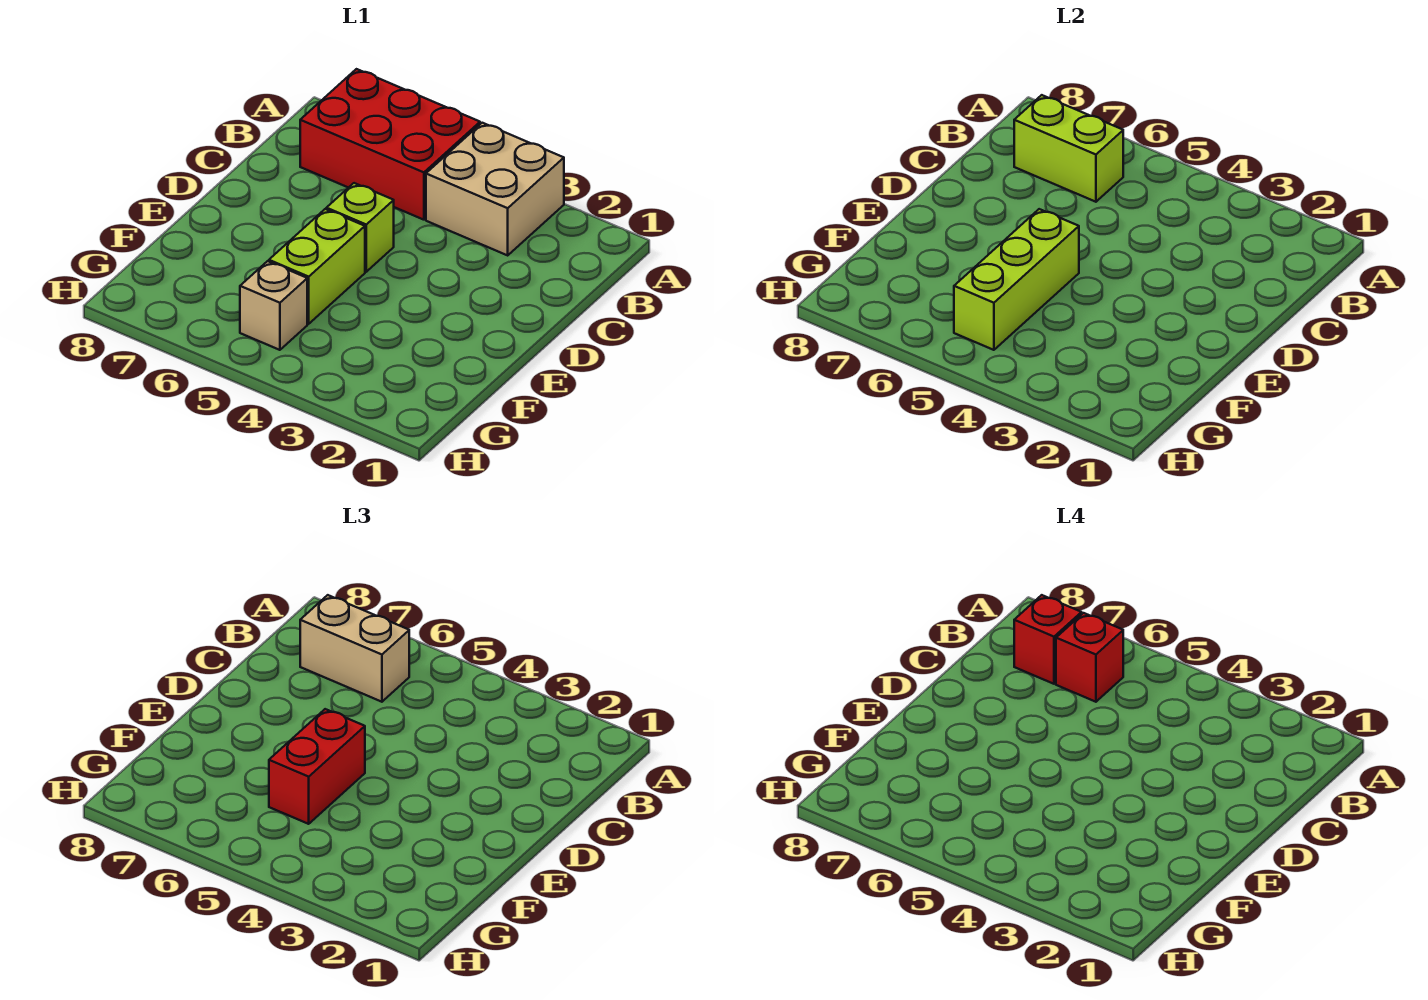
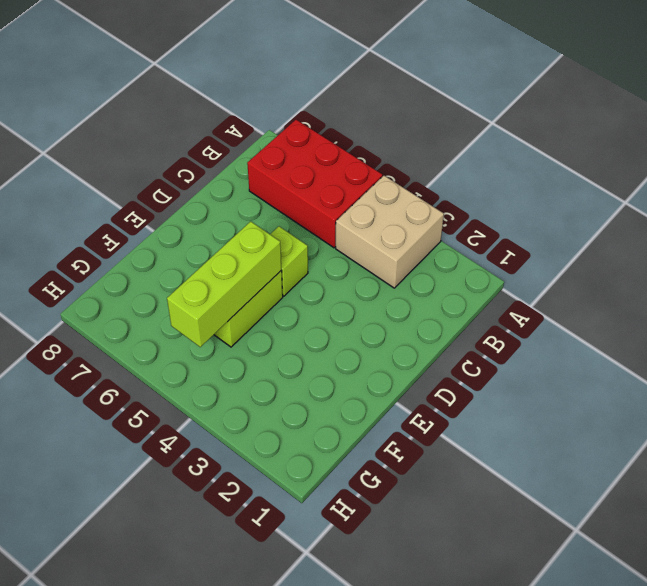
none -> tan brick G5 level 1
none -> lime brick B6:B7 level 2

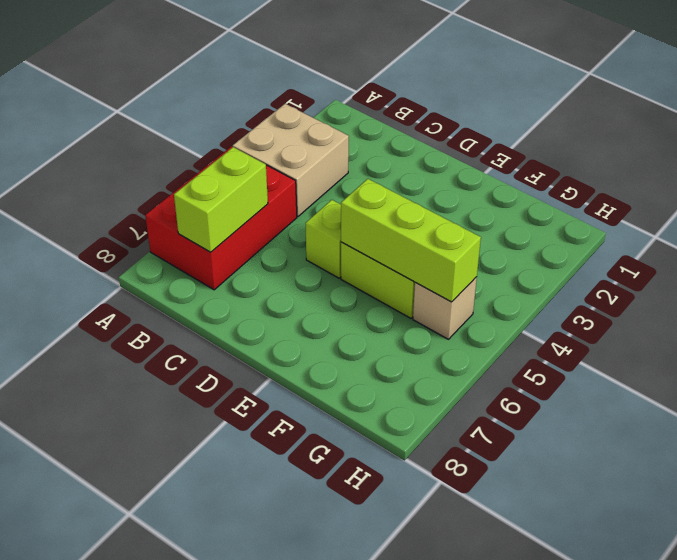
none -> tan brick B6:B7 level 3
none -> red brick E5:F5 level 3

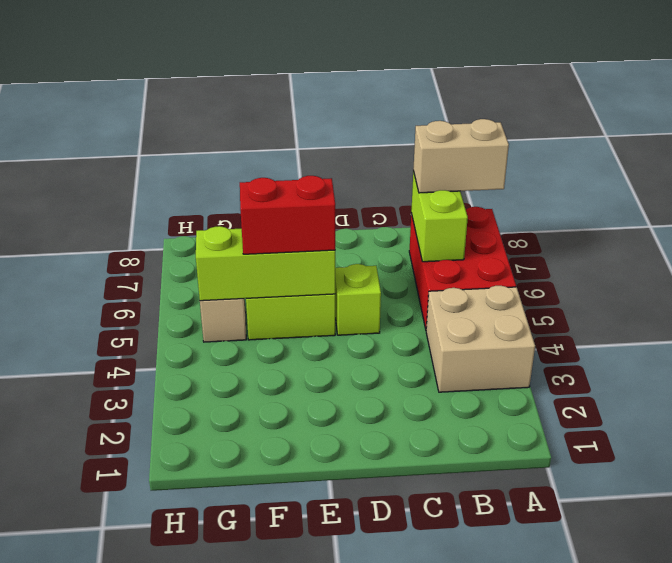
tan brick A7:B7 level 3 -> tan brick B6:B7 level 3
none -> red brick B6 level 4
none -> red brick B7 level 4

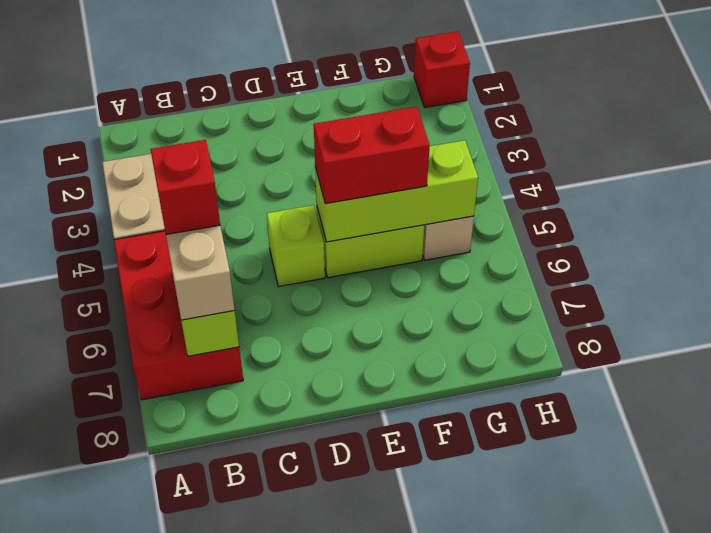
red brick H1 level 1 -> red brick B7 level 4

